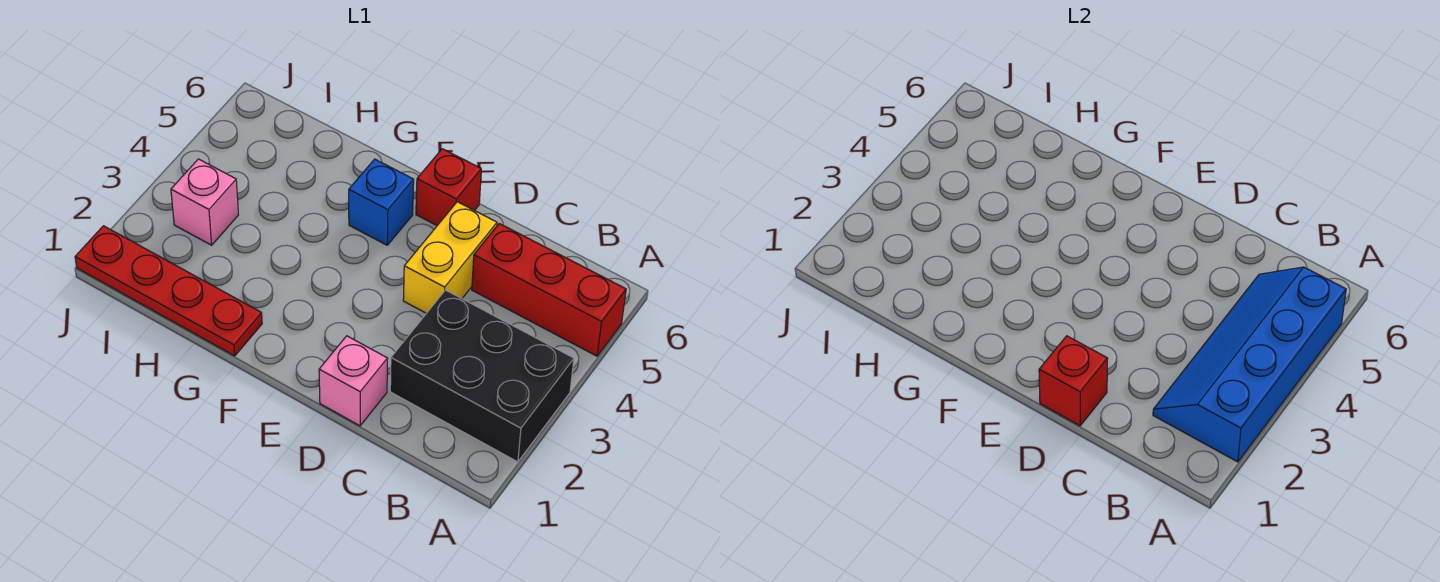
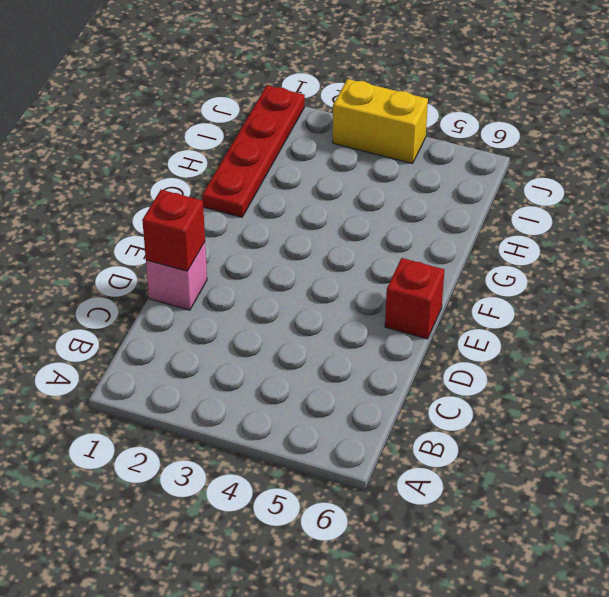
yellow brick J3:J4 level 1 -> yellow brick D4:D5 level 1
none -> black brick A2:C3 level 1
none -> red brick A5:C5 level 1

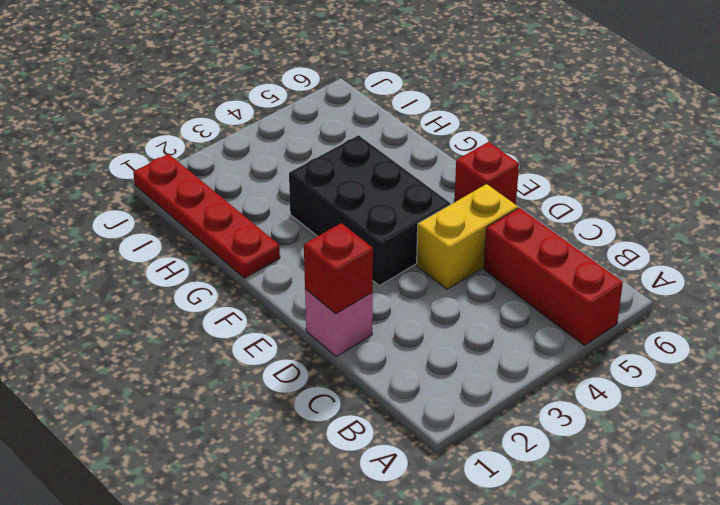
black brick E3:G4 level 1 -> black brick A2:C3 level 1
none -> blue brick F5 level 1
none -> pink brick I3 level 1

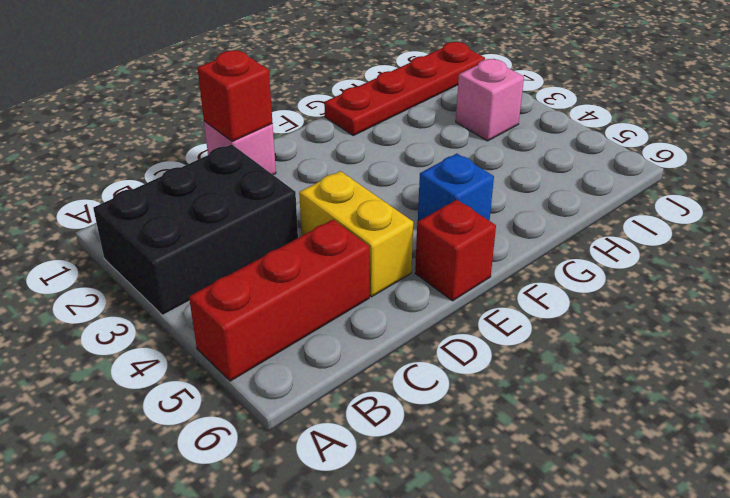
none -> blue slope A2:B5 level 2 top A

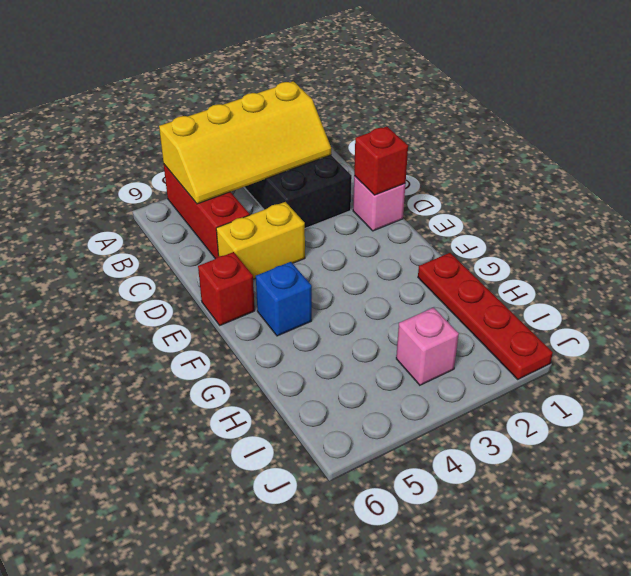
yellow slope A2:B5 level 2 top A -> blue slope A2:B5 level 2 top A

